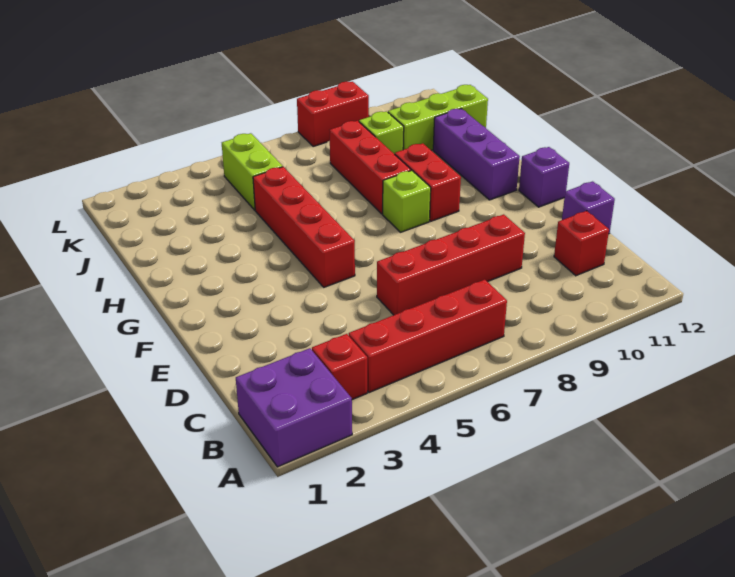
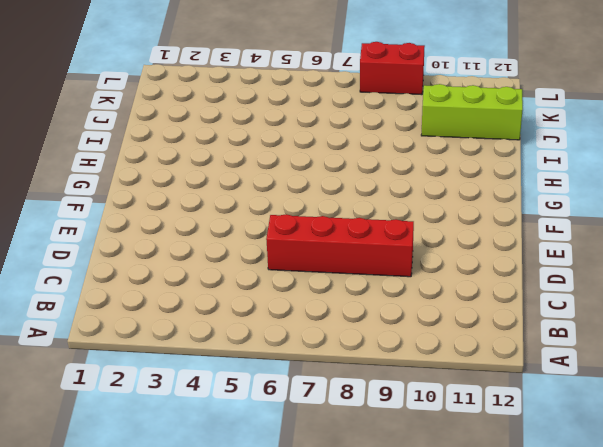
none -> purple brick A1:B2 level 1
none -> red brick B3 level 1
none -> red brick B4:B7 level 1

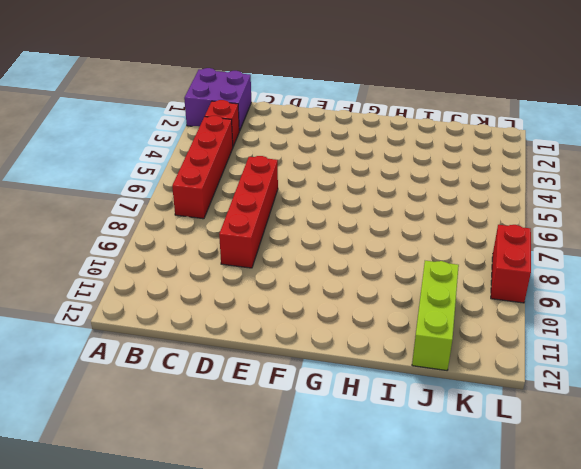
none -> red brick C11 level 1
none -> purple brick D12 level 1
none -> red brick F5:I5 level 1

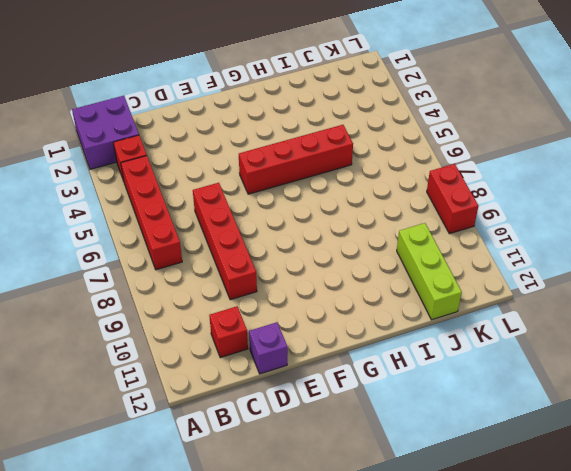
none -> purple brick F12 level 1
none -> lime brick G8 level 1
none -> red brick G9:H9 level 1

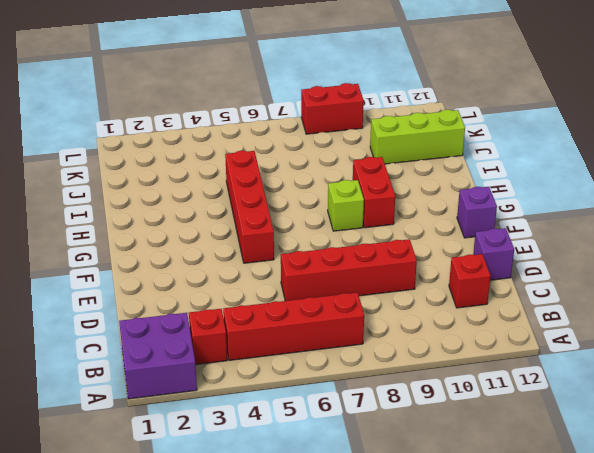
none -> purple brick G11:I11 level 1
none -> red brick H8:J8 level 1
none -> lime brick J5:K5 level 1

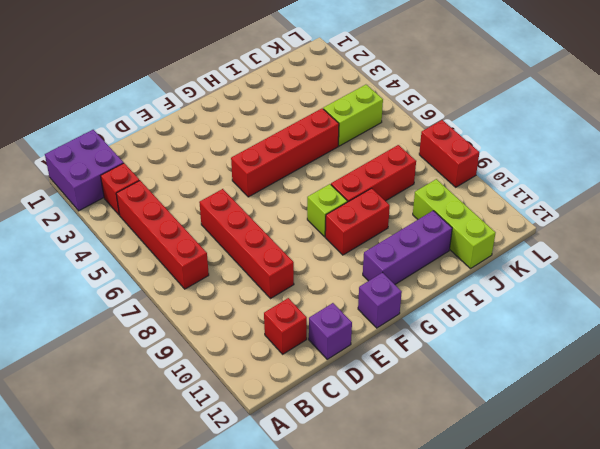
none -> lime brick J9 level 1

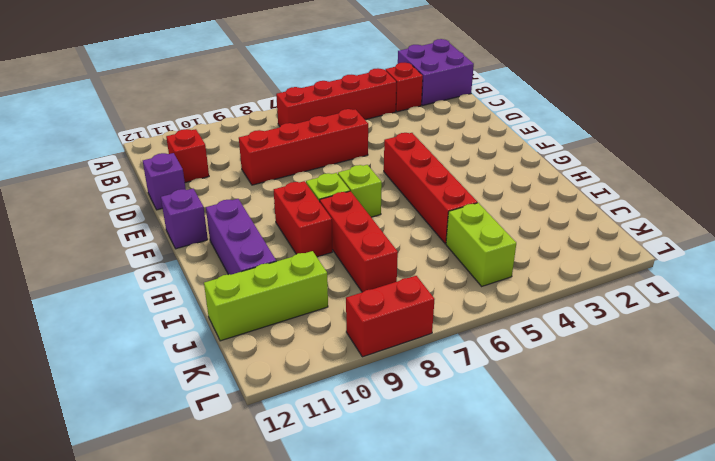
lime brick G7 level 1 -> lime brick J9 level 1

